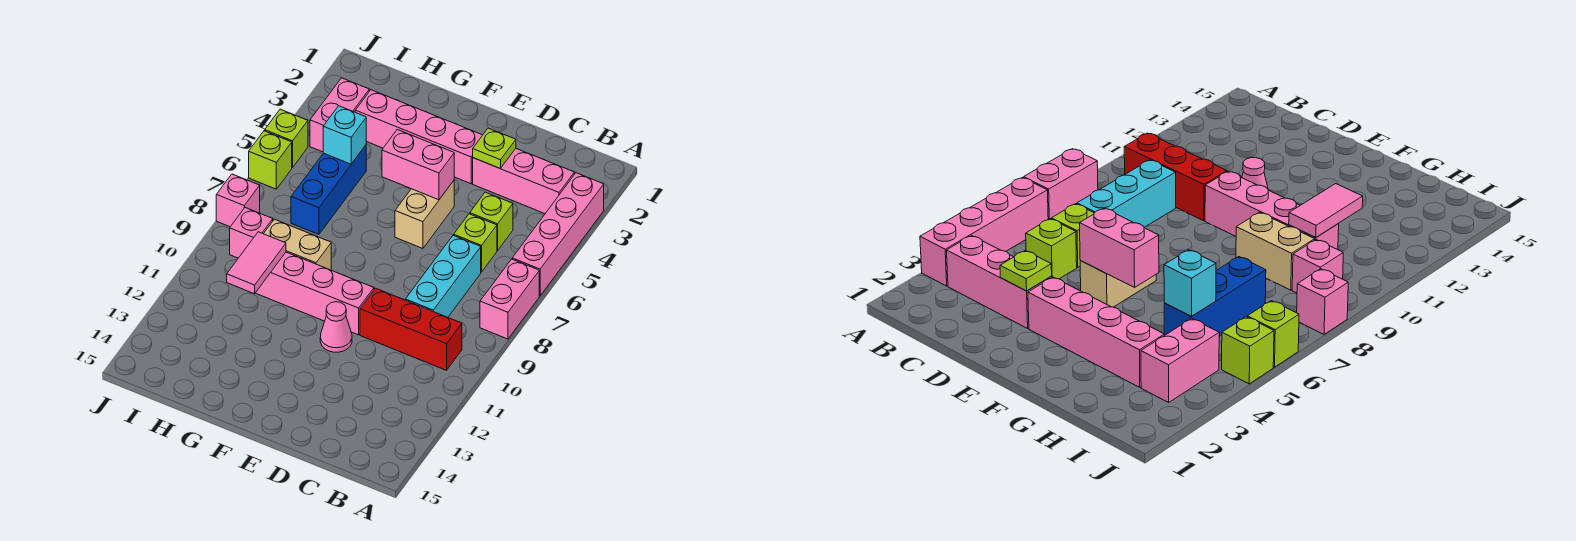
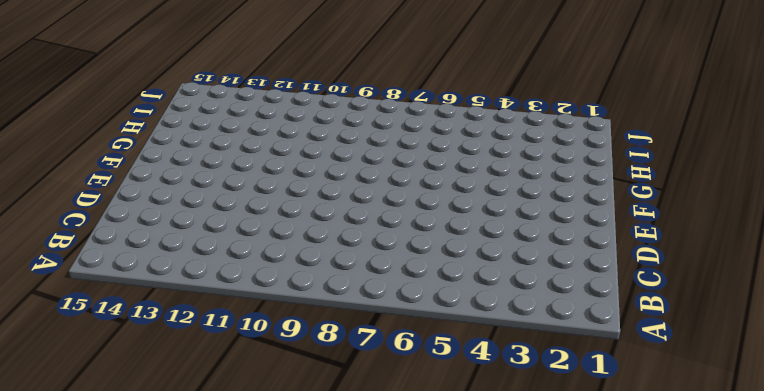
none -> pink brick A3:A6 level 1
none -> pink brick A7:A8 level 1
none -> pink brick B3:D3 level 1

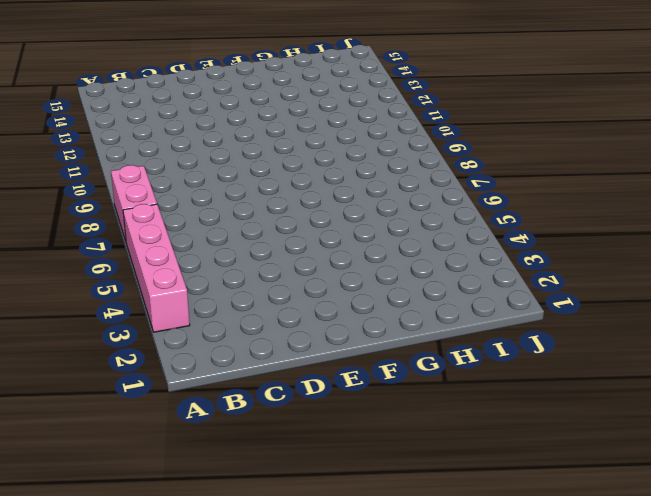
none -> pink brick B3:D3 level 1
none -> red brick B10:D10 level 1
none -> lime brick C5 level 1

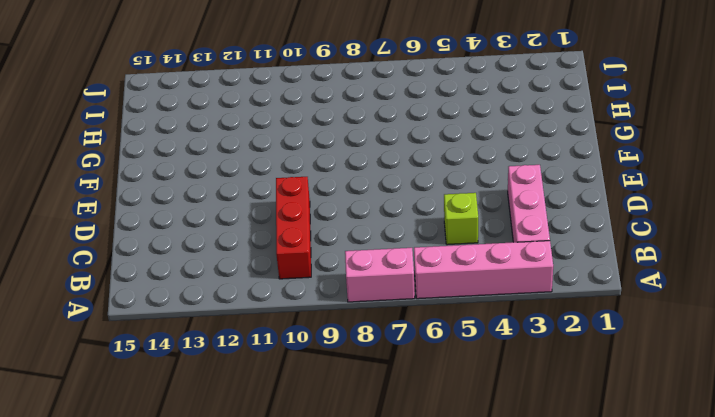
none -> lime brick C6 level 1
none -> cyan brick C7:C9 level 1
none -> pink brick E3:H3 level 1

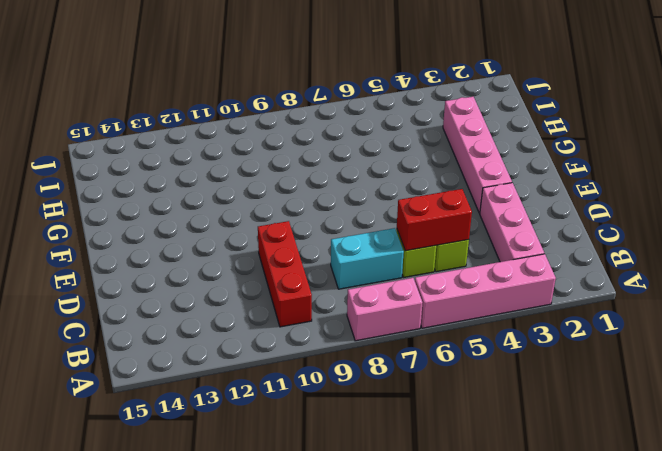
red brick C5:C6 level 2 -> none
cyan brick C7:C8 level 1 -> cyan brick C7:C9 level 1
none -> tan brick E5:E6 level 1
none -> pink brick E10:H10 level 1
none -> pink cone E11 level 1

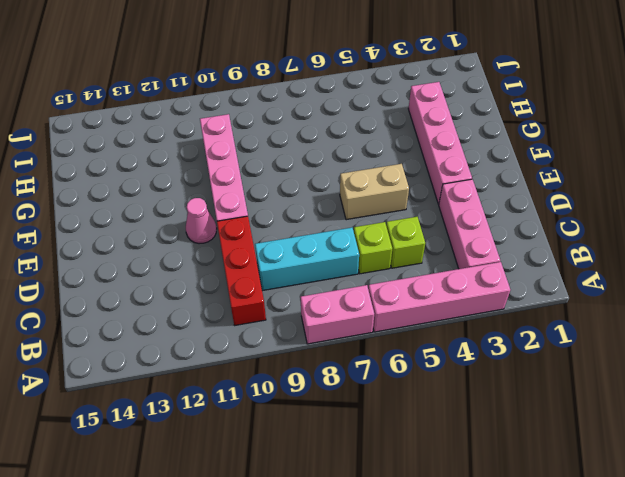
none -> tan brick G9:H9 level 1
none -> blue brick H5:H7 level 1
none -> pink brick I3:I4 level 1

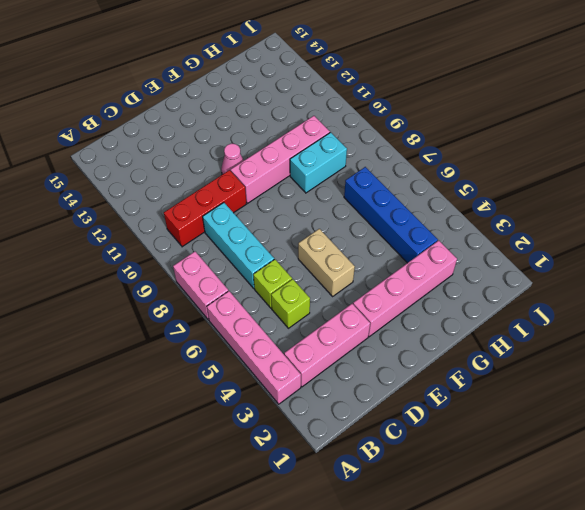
cyan brick G9:H9 level 1 -> tan brick G9:H9 level 1
blue brick H4:H7 level 1 -> blue brick H5:H7 level 1
none -> pink brick I3:I4 level 1
none -> pink brick I9 level 1
none -> lime brick J5 level 1

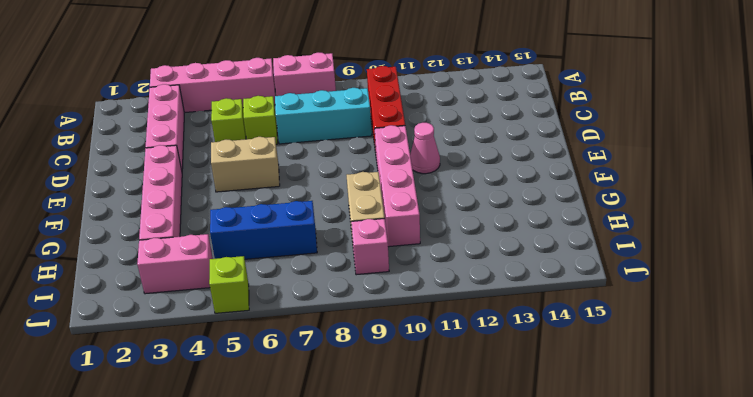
none -> lime brick J6 level 1
none -> pink brick J8 level 1
none -> lime plate D3 level 2

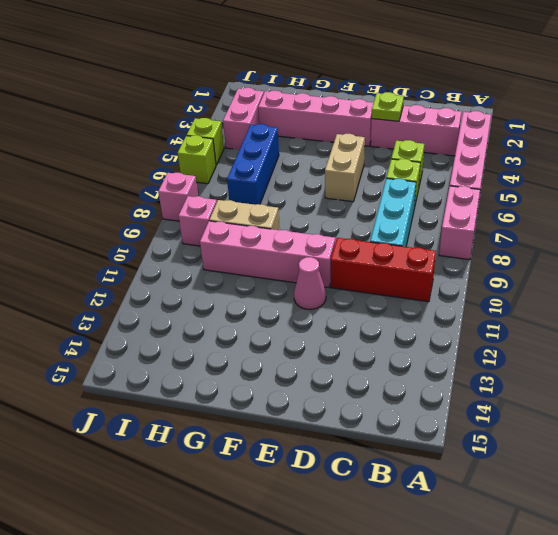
none -> pink brick E5:F5 level 2
none -> cyan brick H5 level 2
none -> pink tile H10:H11 level 2

